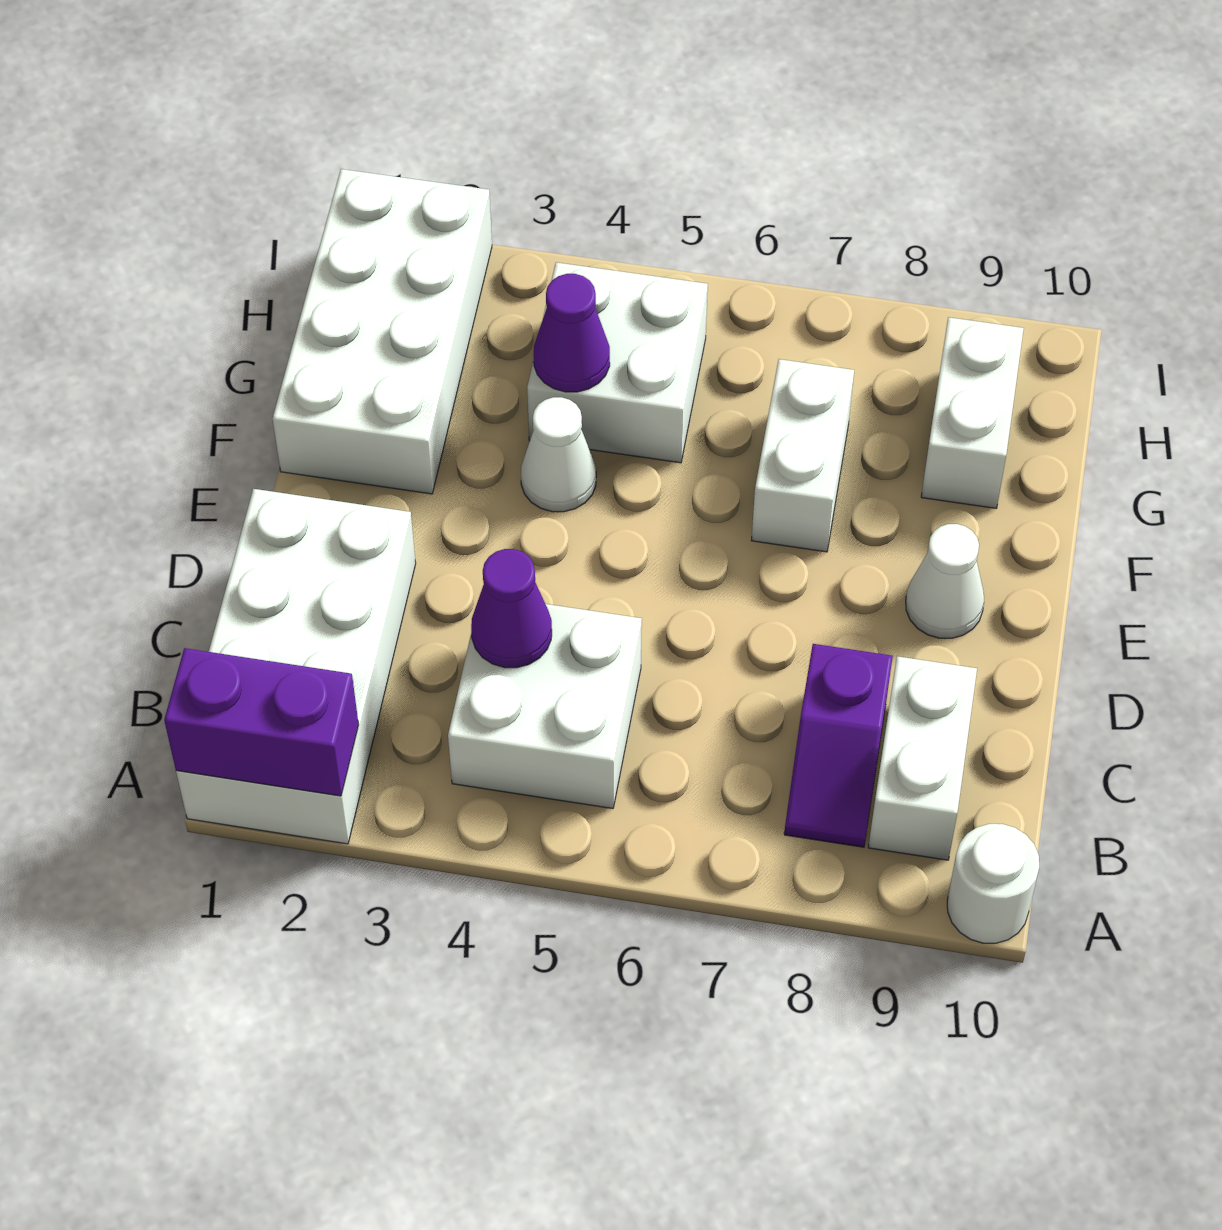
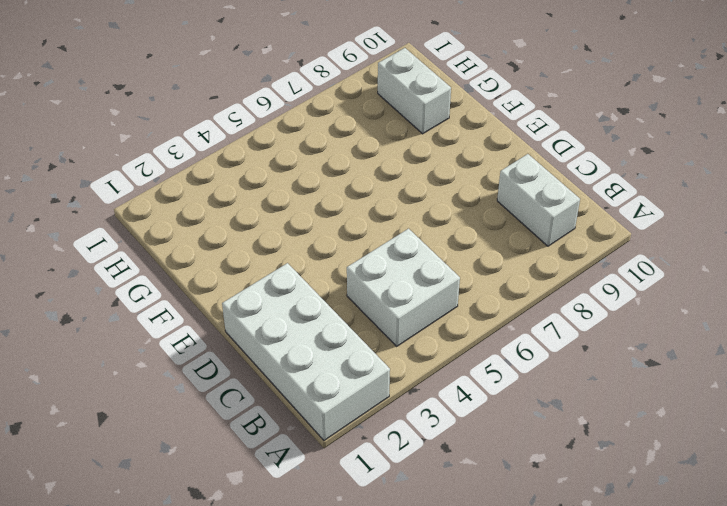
none -> white round brick A10 level 1
none -> purple slope B8:C8 level 1 top C
none -> white cone E9 level 1

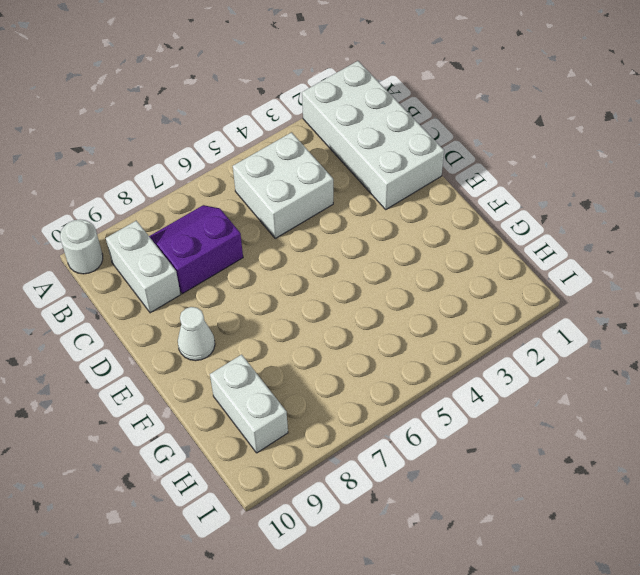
purple slope B7:C8 level 1 top C -> purple slope B8:C8 level 1 top C
none -> white brick F1:I2 level 1
none -> white cone F4 level 1
none -> white brick F7:G7 level 1

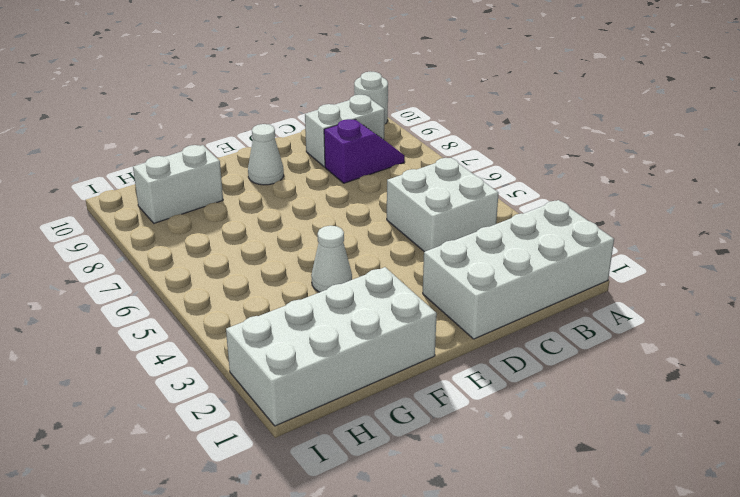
none -> white brick F7:G7 level 1
none -> white brick G4:H5 level 1
none -> purple brick A1:A2 level 2

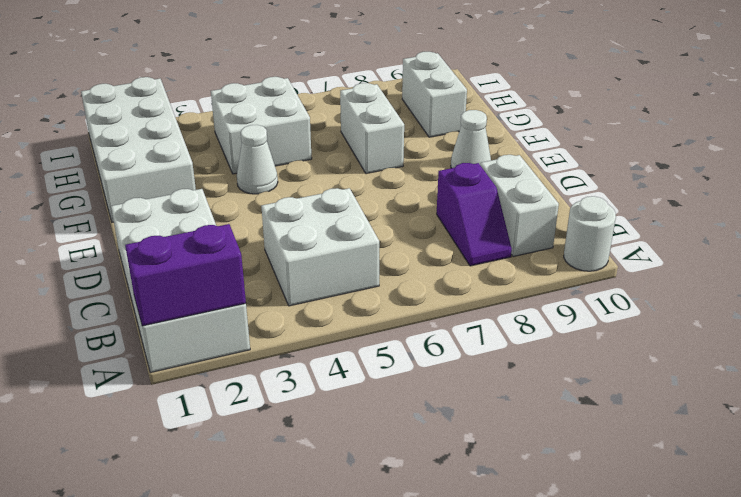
none -> purple cone C4 level 2
none -> purple cone G4 level 2

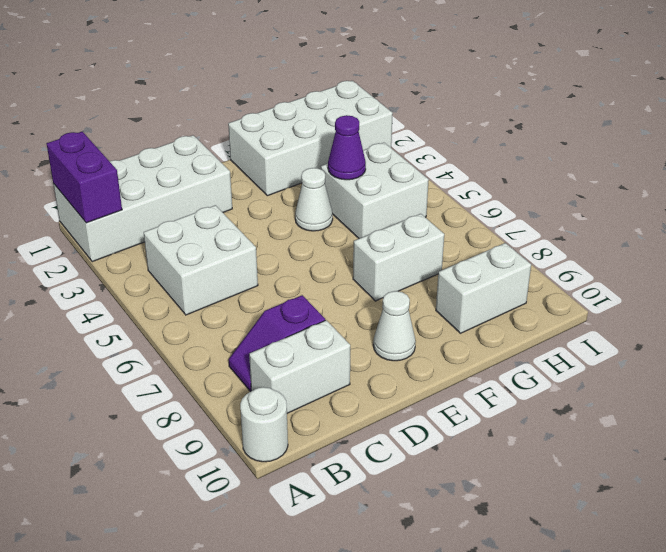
none -> purple cone C4 level 2

